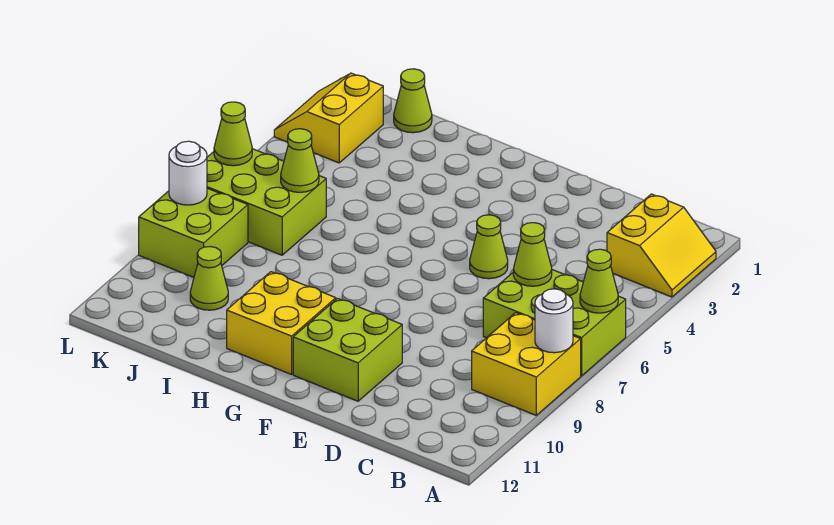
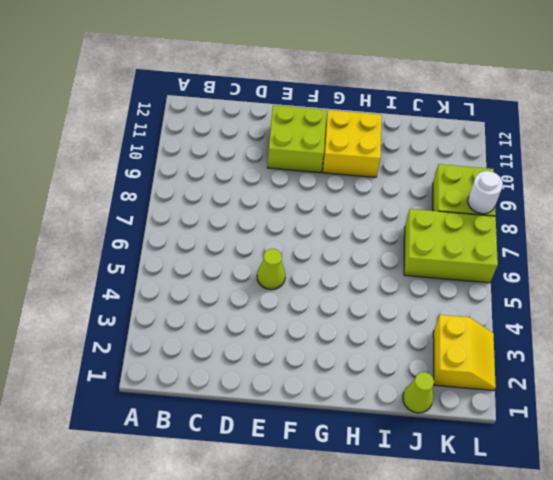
none -> yellow slope A2:B3 level 1 top B
none -> lime brick A6:C7 level 1
none -> yellow brick A8:B9 level 1

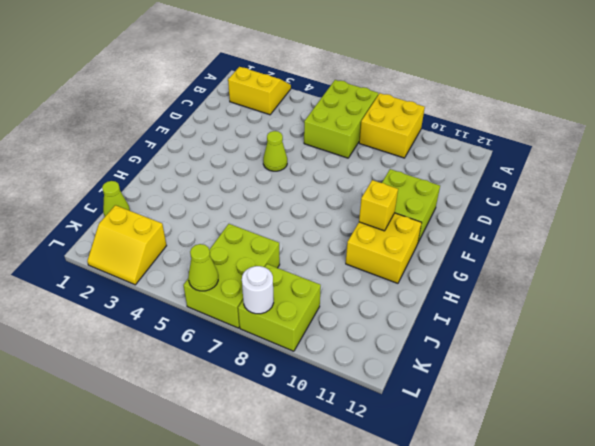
yellow brick G10 level 2 -> none
none -> lime cone J10 level 1
none -> lime cone A6 level 2
none -> white round brick A8 level 2

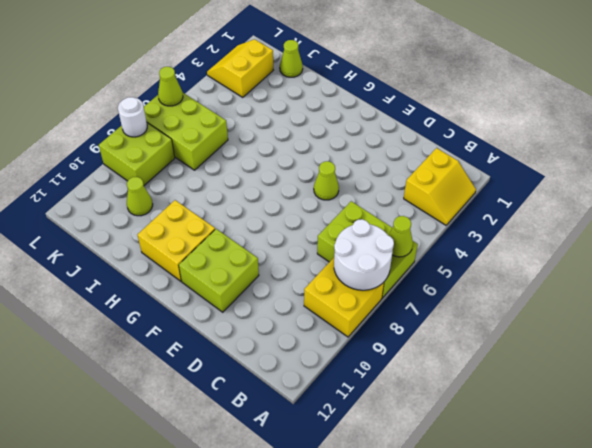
white round brick A7:B8 level 2 -> white round brick A8 level 2
none -> lime cone C6 level 2
none -> lime cone J6 level 2

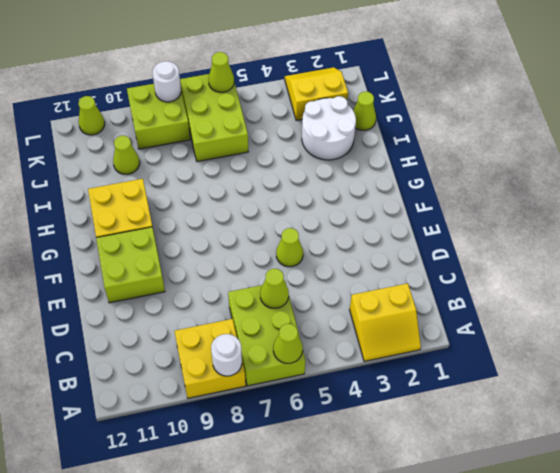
white round brick I2:J3 level 1 -> none
lime cone L11 level 1 -> lime cone J6 level 2

